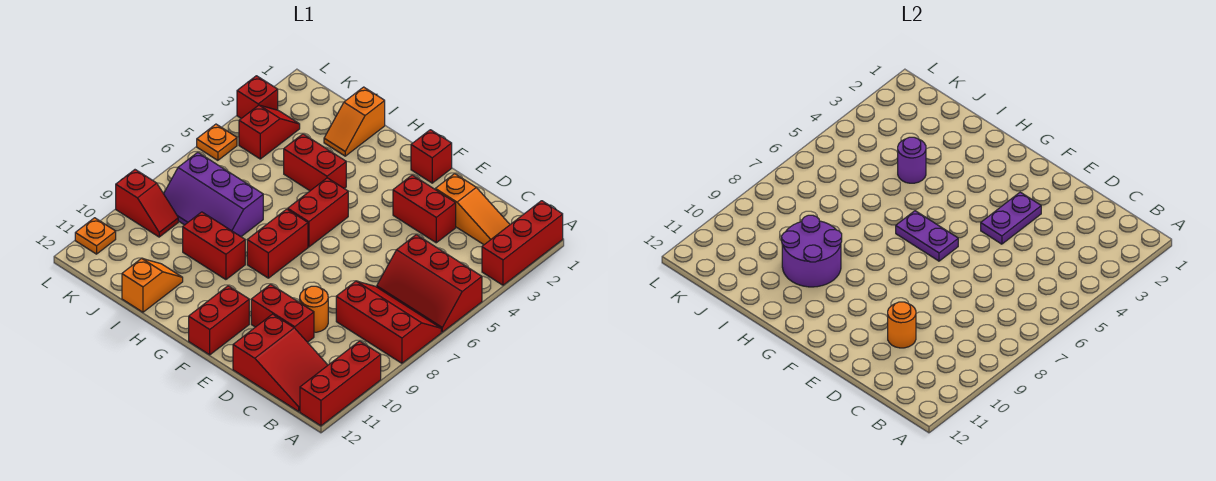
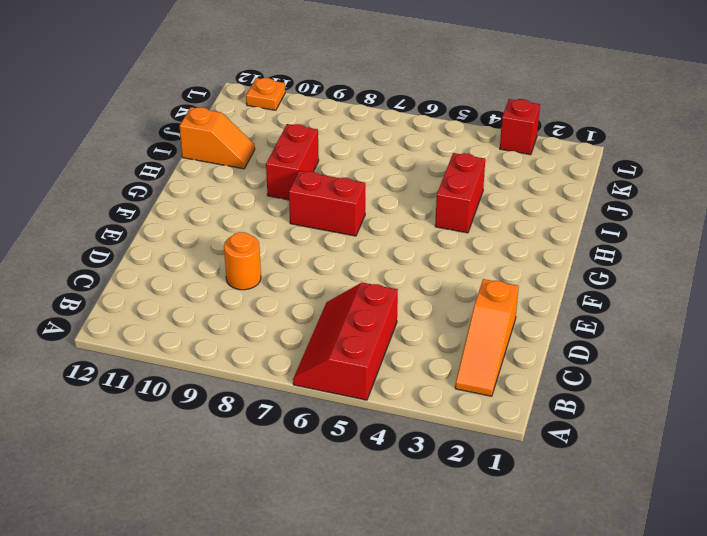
none -> red brick A1:A3 level 1
none -> red slope A7:C8 level 1 top 8
none -> red brick A10:A12 level 1

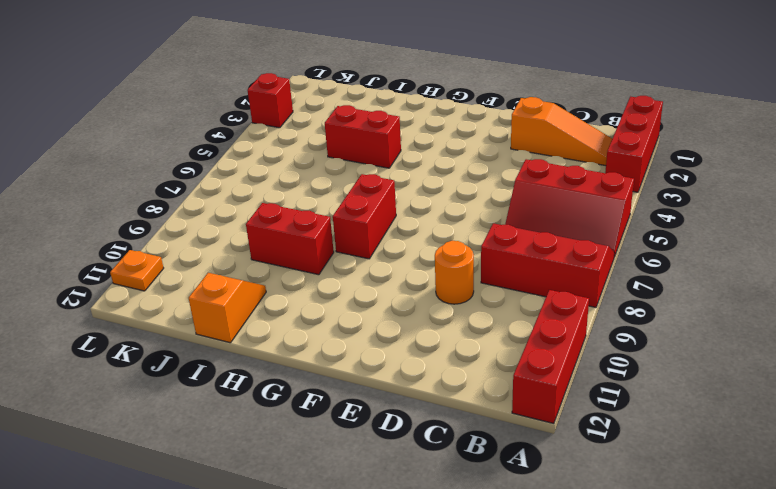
none -> red slope B11:D12 level 1 top D
none -> red brick D3:E3 level 1
none -> red brick D10:E10 level 1

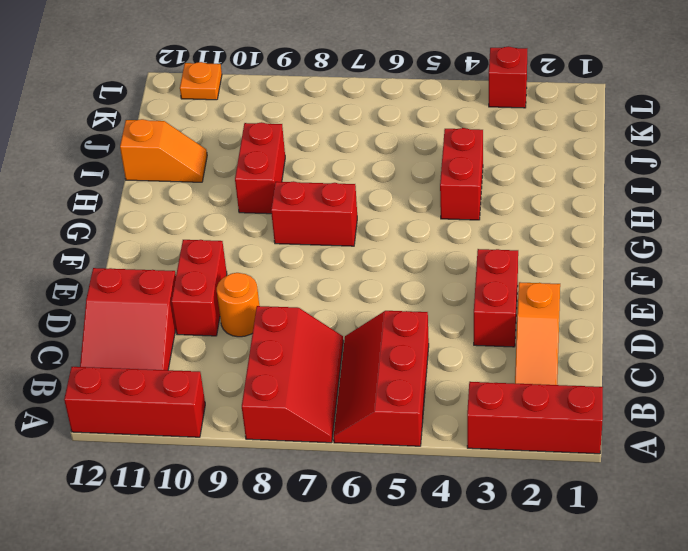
none -> red brick F1 level 1
none -> red brick F11:F12 level 1
none -> red brick G5:G6 level 1

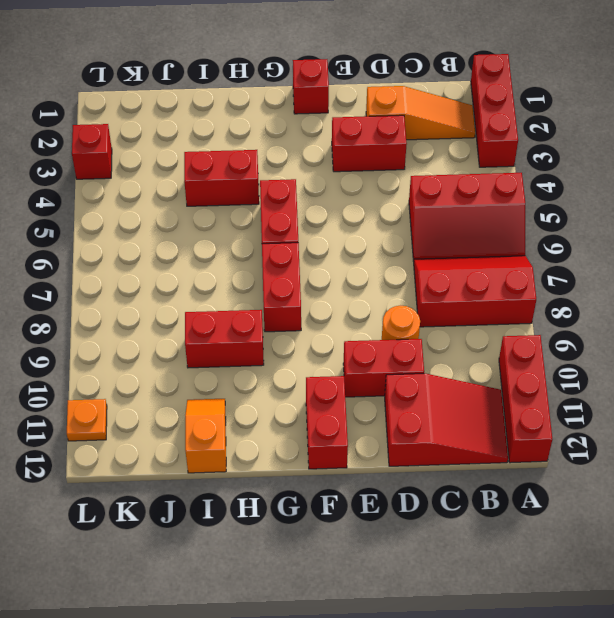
none -> orange slope I1:I2 level 1 top 1
none -> purple slope I7:K8 level 1 top 7
none -> red slope K3:K4 level 1 top 4

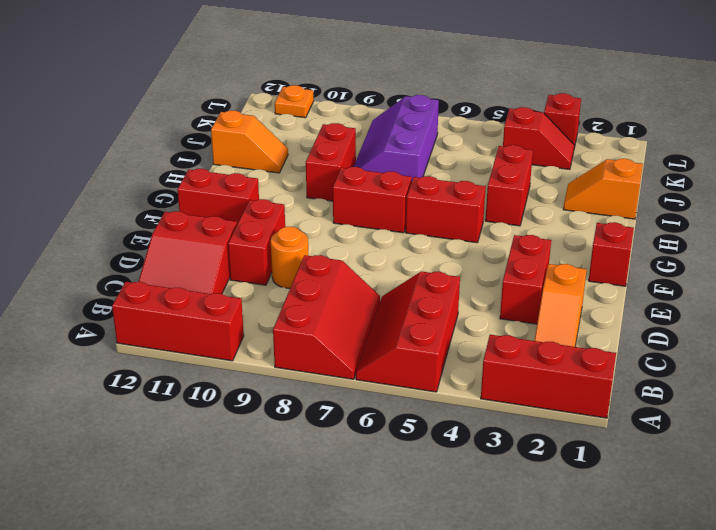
none -> red slope K9:L9 level 1 top L
none -> orange plate L5 level 1
none -> orange round brick D10 level 2

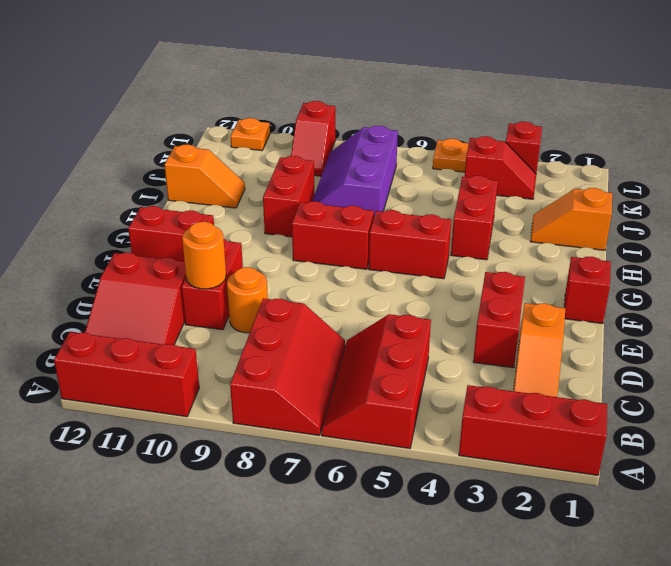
none -> purple plate E3:E4 level 2
none -> purple plate F6:G6 level 2
none -> purple round brick H9:I10 level 2

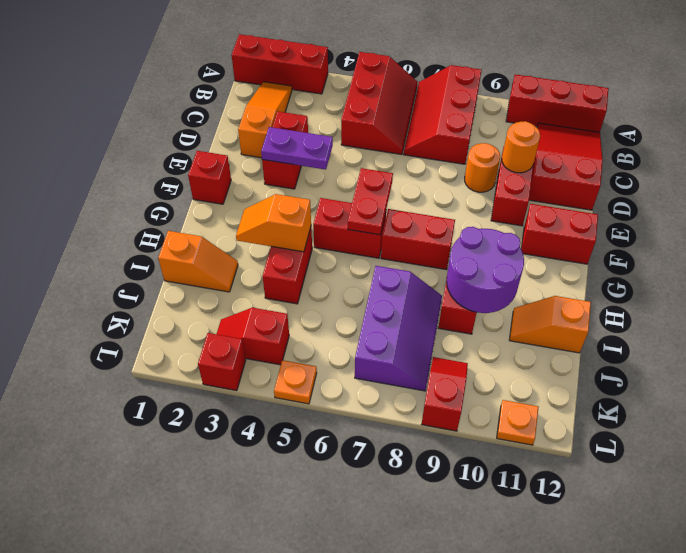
red plate F6:G6 level 2 -> purple plate F6:G6 level 2
orange slope H3:H4 level 2 top 4 -> none
none -> purple round brick I4 level 2

